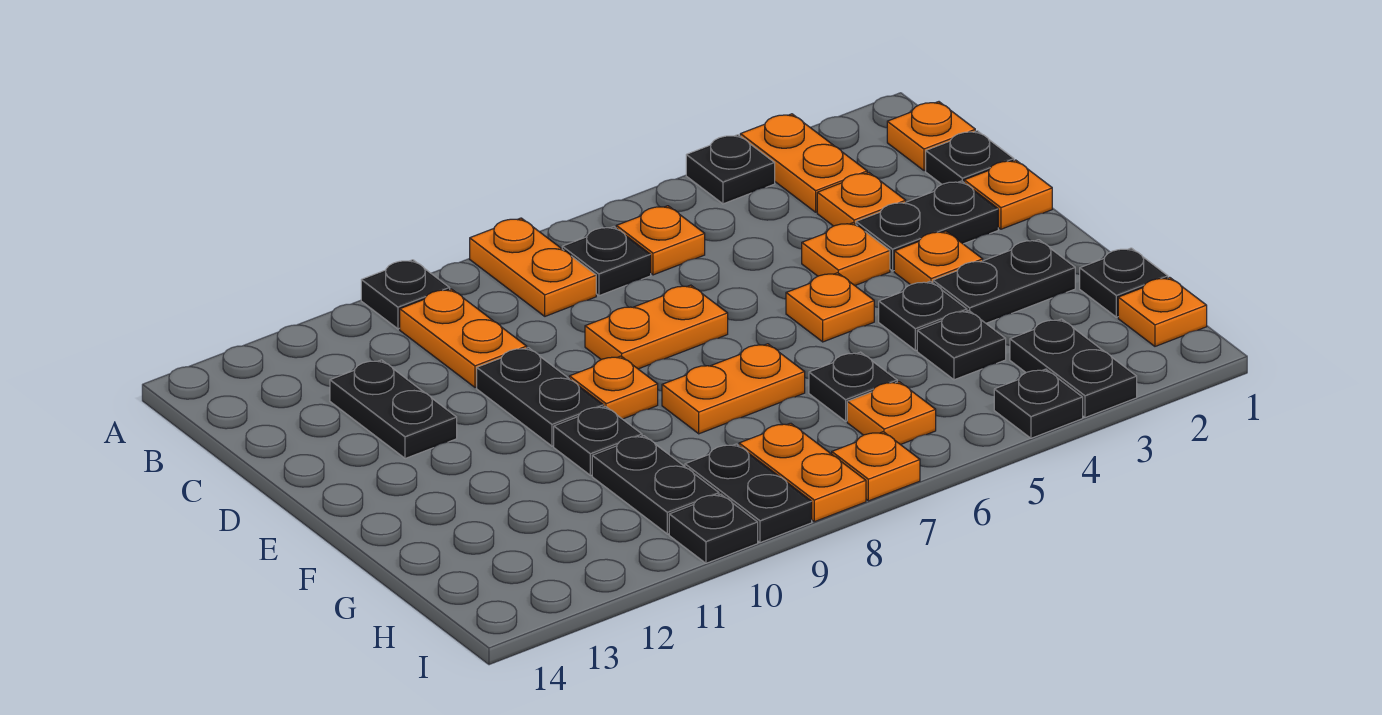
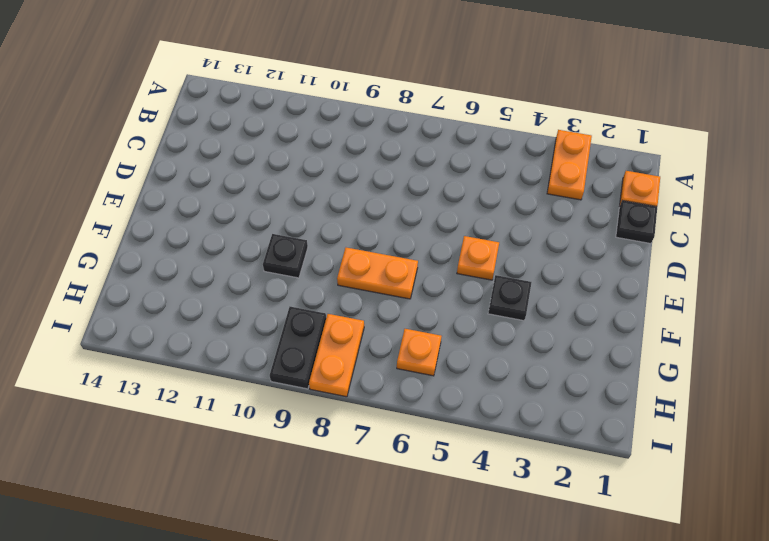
none -> black plate A4 level 1
none -> orange plate A8:B8 level 1
none -> black plate A10 level 1
none -> orange plate B6 level 1

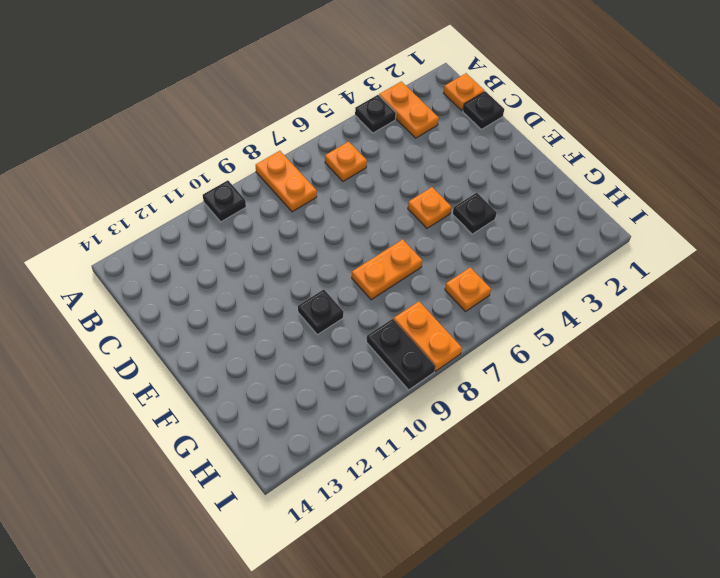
none -> black plate B7 level 1
none -> orange plate B10:C10 level 1
none -> orange plate C3 level 1
none -> black plate C12:D12 level 1

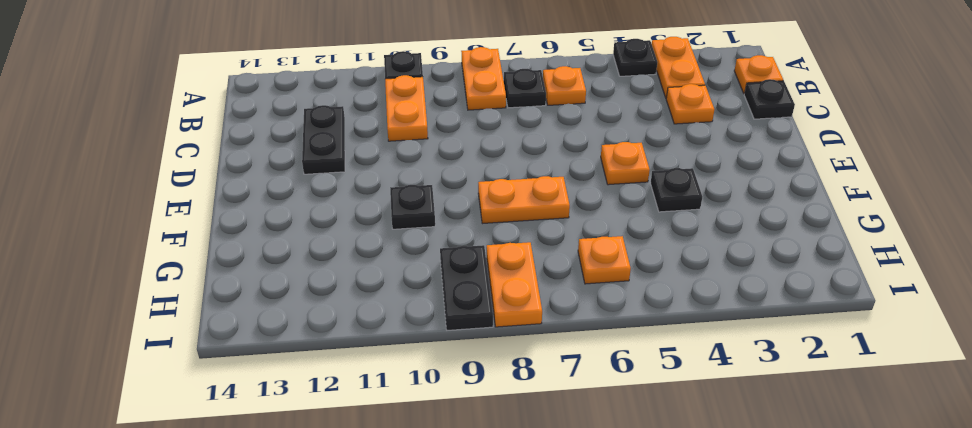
none -> orange plate D1 level 1
none -> black plate D2:D3 level 1
none -> orange plate D4 level 1
none -> orange plate D7:D8 level 1

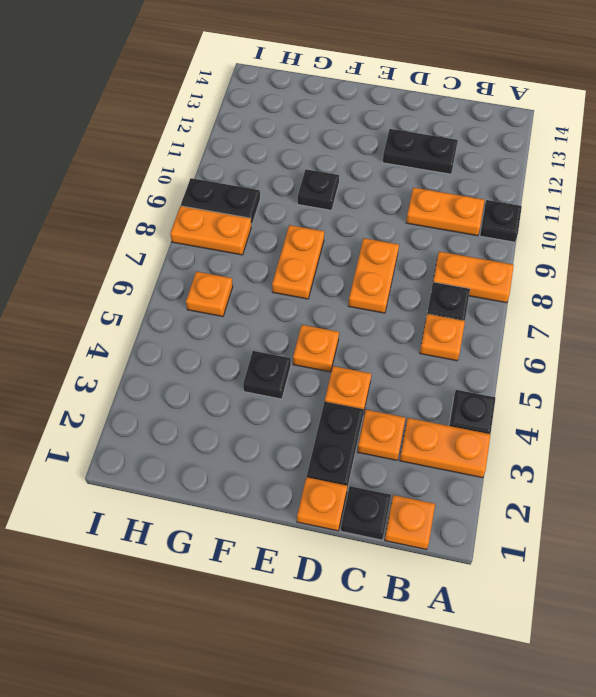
none -> black plate D10:E10 level 1
none -> orange plate E3 level 1
none -> orange plate E9 level 1
none -> black plate F2:F3 level 1

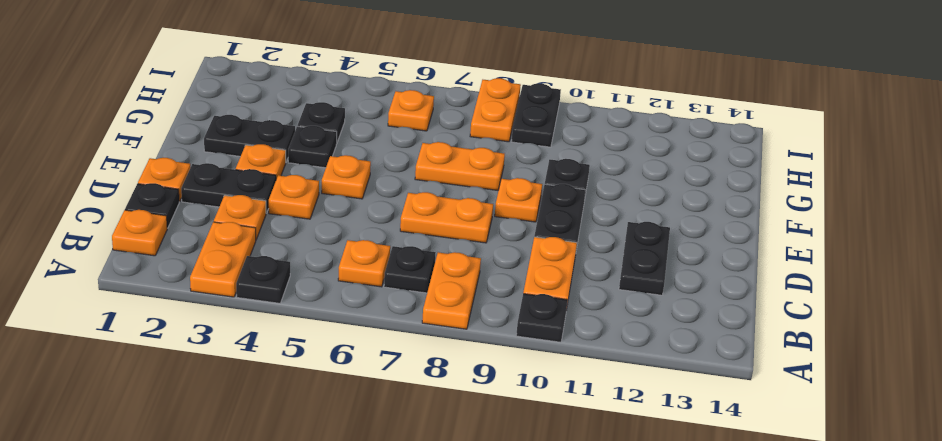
none -> black plate G1 level 1
none -> black plate G6 level 1
none -> black plate G10:H10 level 1
none -> orange plate H1 level 1

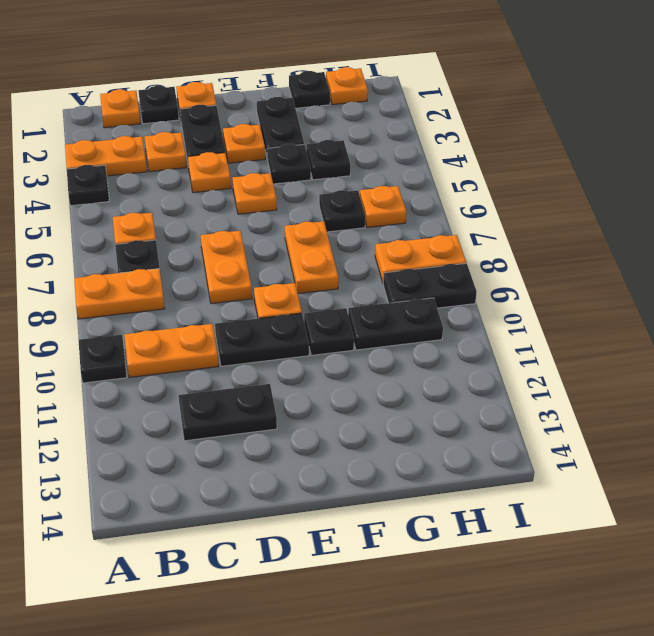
none -> black plate H3:I3 level 1
none -> black plate I4 level 1
none -> orange plate I7 level 1
none -> black plate I10 level 1

